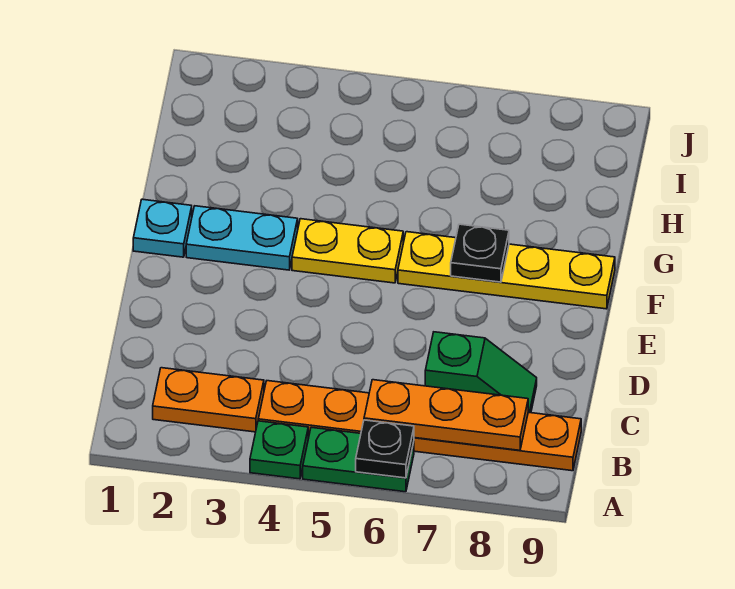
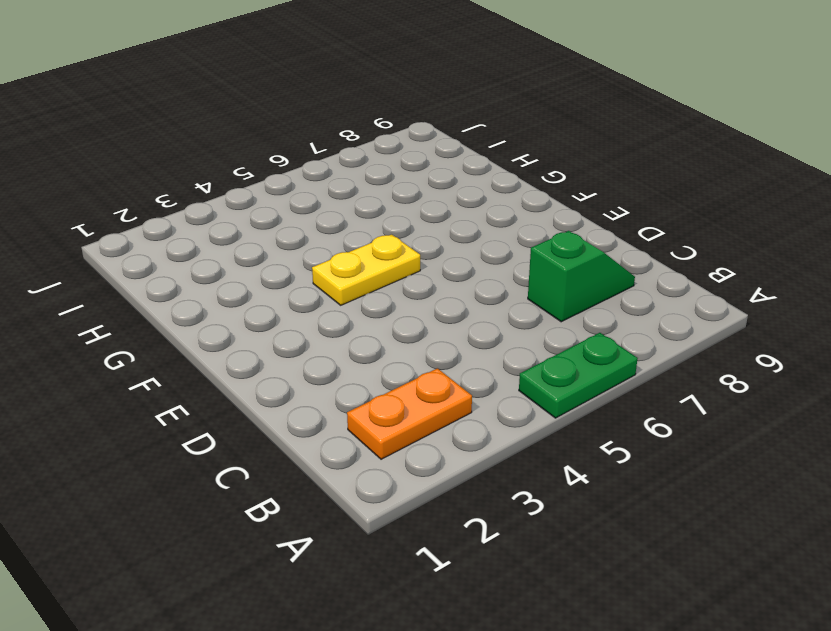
none -> green plate A4 level 1
none -> orange plate B4:B9 level 1
none -> cyan plate F1 level 1

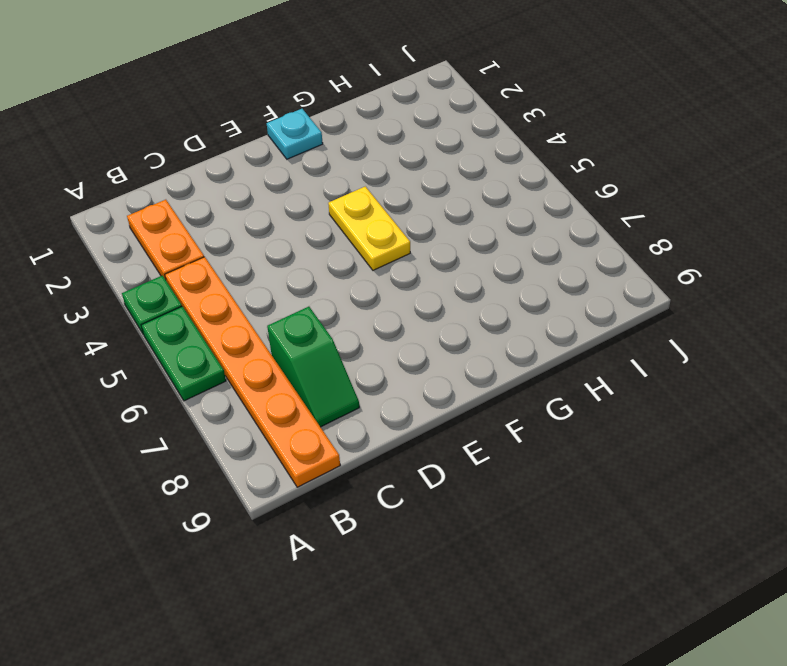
none -> cyan plate F2:F3 level 1
none -> yellow plate F6:F9 level 1
none -> black plate A6 level 2

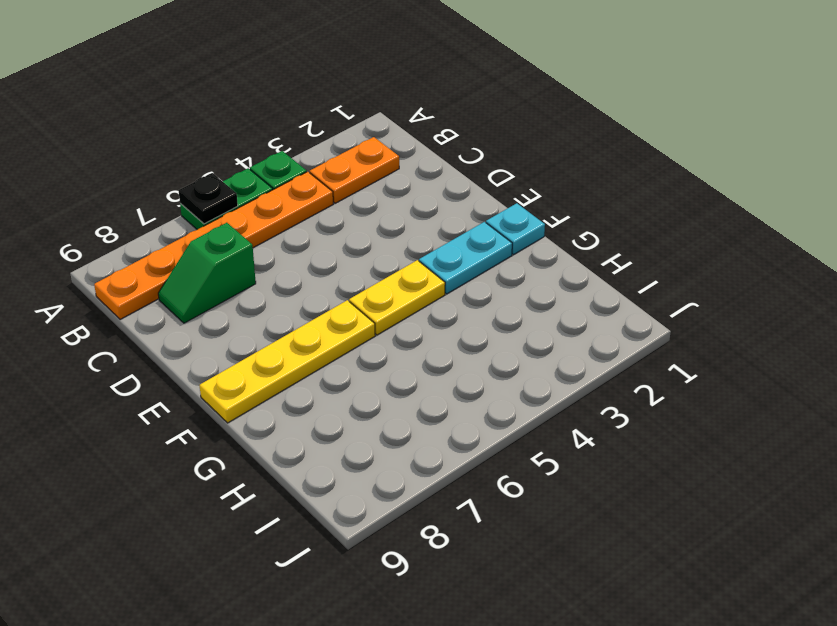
none -> orange plate B6:B8 level 2
none -> black plate F7 level 2

